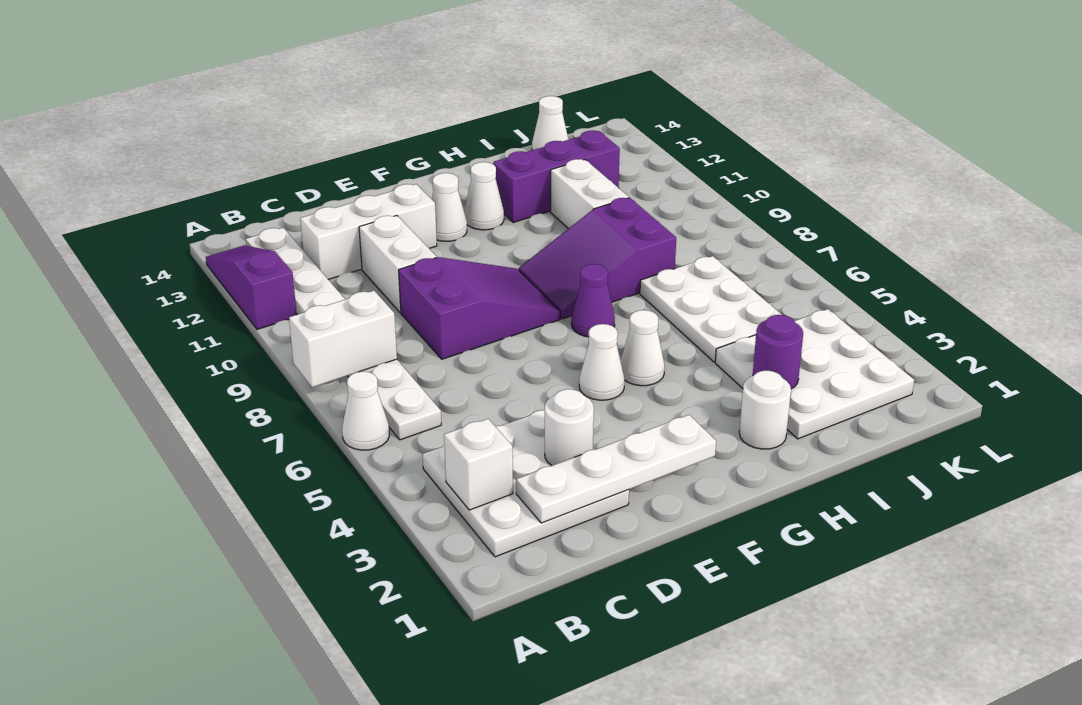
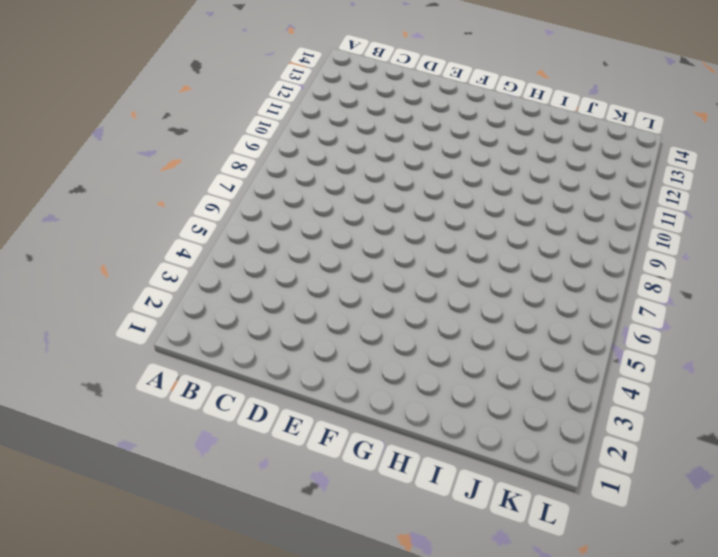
none -> white cone A6 level 1
none -> purple slope A11:A13 level 1 top 11
none -> white plate B2:D4 level 1

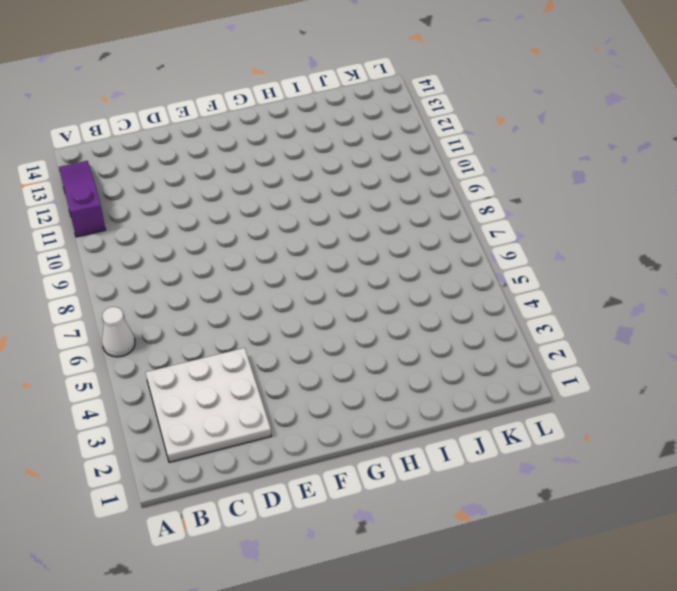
none -> white plate B6:B13 level 1
none -> white brick C12:E12 level 1
none -> purple slope D8:F9 level 1 top D

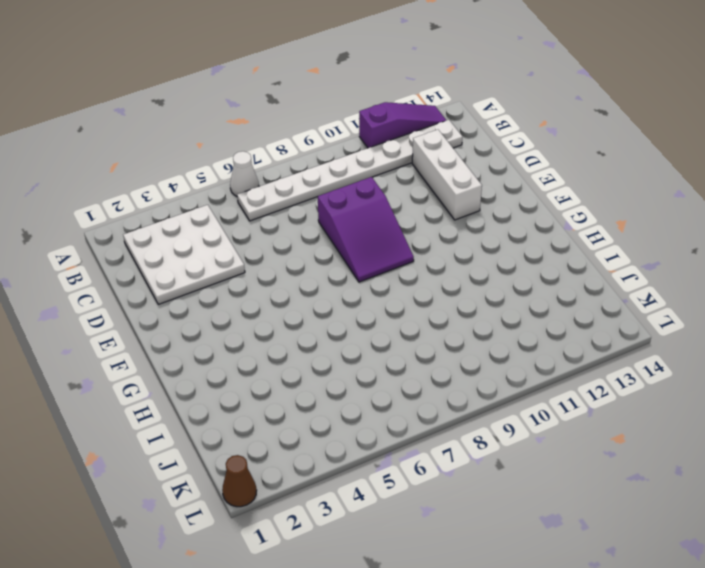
brown cone L1 level 1 -> none
none -> white brick D10:D11 level 1
none -> white cone F5 level 1
none -> white cone F12 level 1

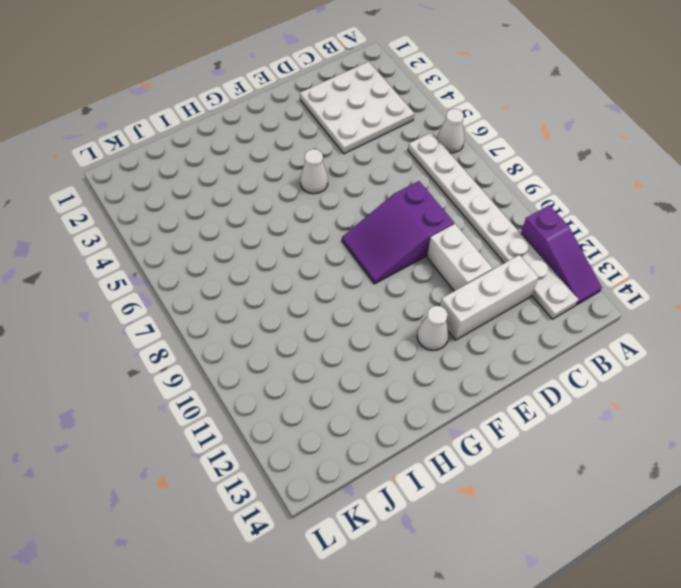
none -> white cone G5 level 1
none -> purple cone G7 level 1
none -> purple slope G8:I9 level 1 top I

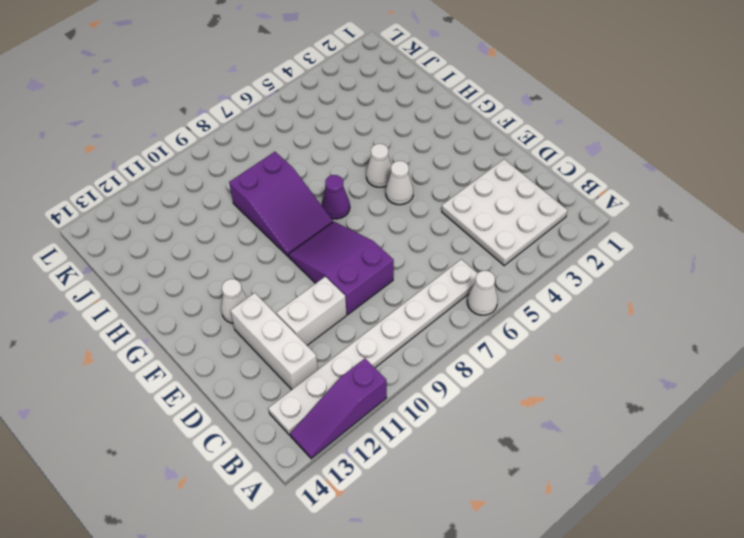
none -> white cone G12 level 1
none -> white round brick H2 level 1
none -> purple brick H12:J12 level 1

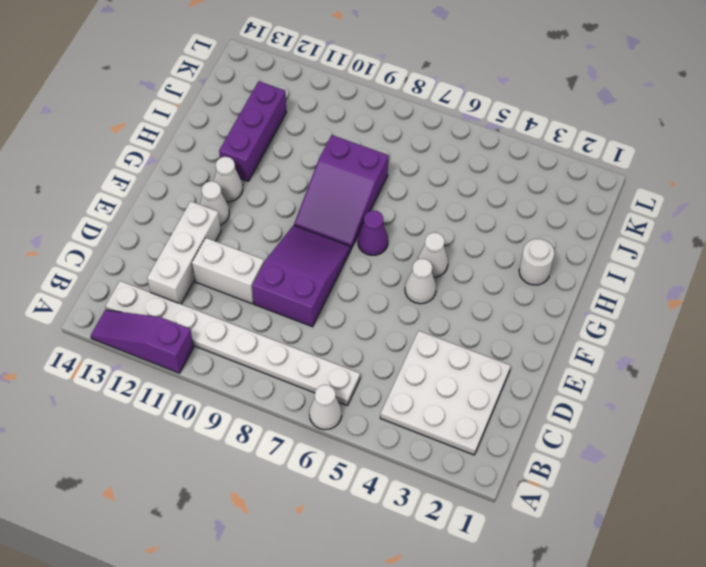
none -> white plate I2:K4 level 1
none -> white plate I5:J7 level 1
none -> white brick I10:I11 level 1

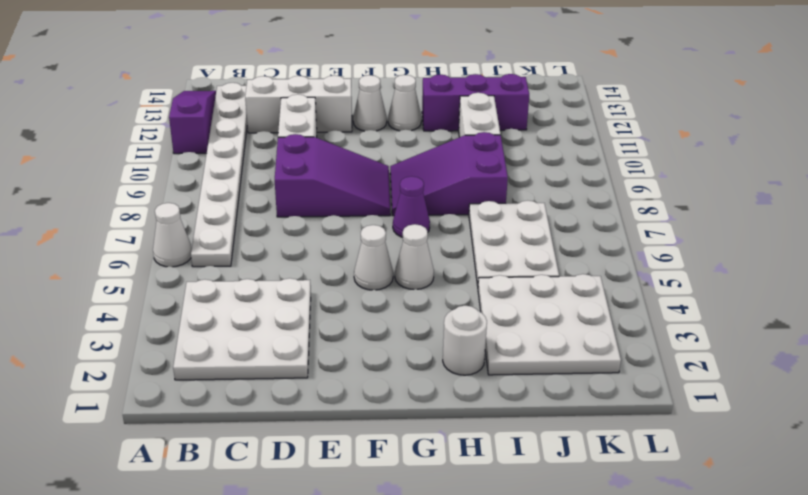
none -> white cone J14 level 1
none -> white brick A8:B8 level 2
none -> white brick B3 level 2

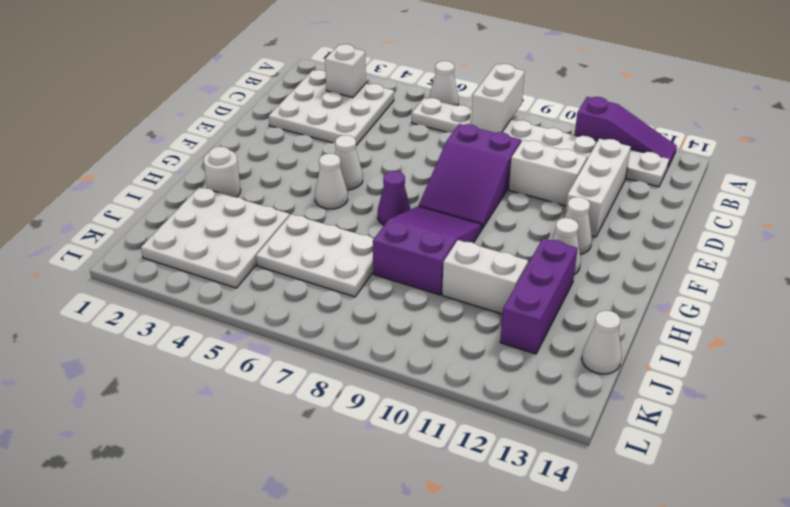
none -> white plate C2:F2 level 2
none -> white round brick D3 level 2
none -> purple round brick I3 level 2

